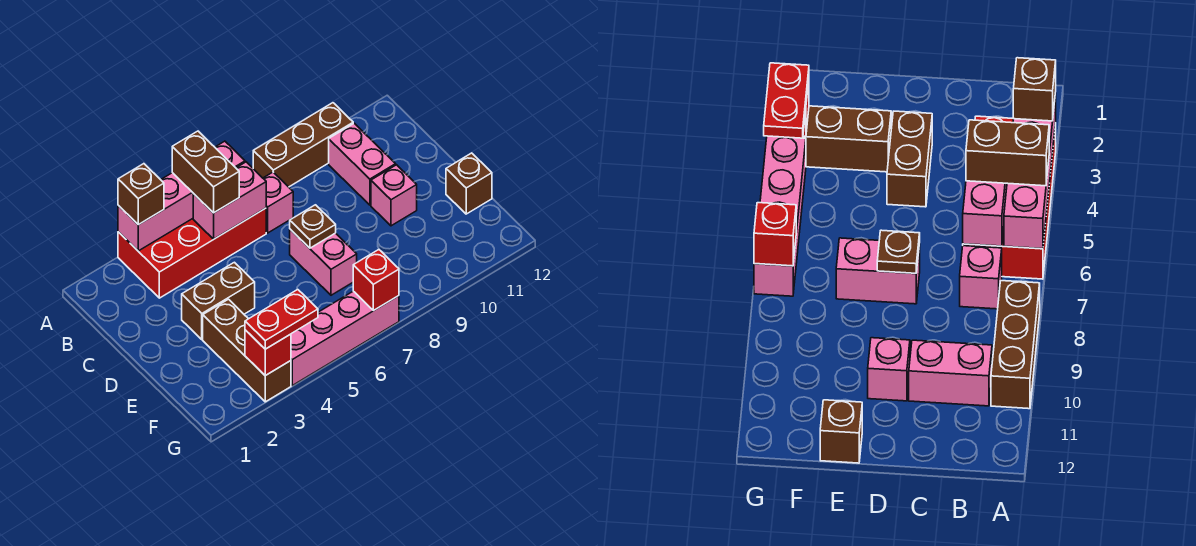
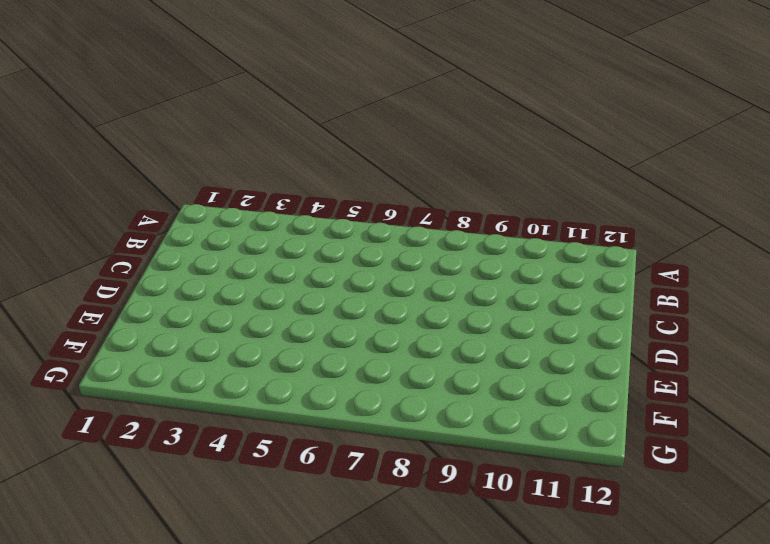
none -> red brick A3:B6 level 1
none -> brown brick A8:A10 level 1
none -> pink brick B7 level 1

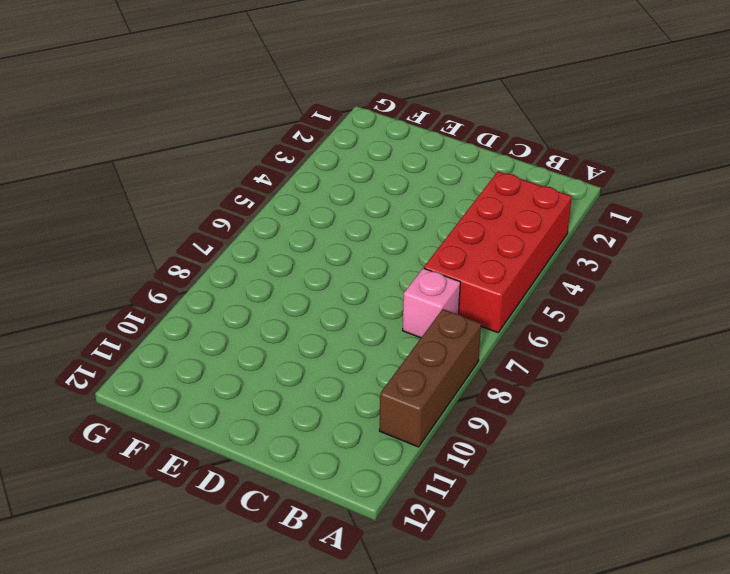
none -> pink brick B10:C10 level 1
none -> brown brick D3:D4 level 1
none -> pink brick D7:E7 level 1

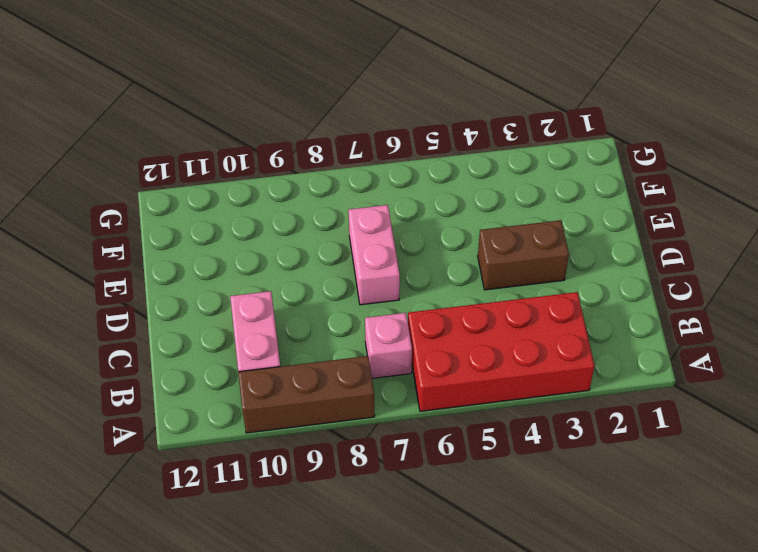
none -> pink brick D10 level 1
none -> brown brick E3:G3 level 1
none -> brown brick E12 level 1

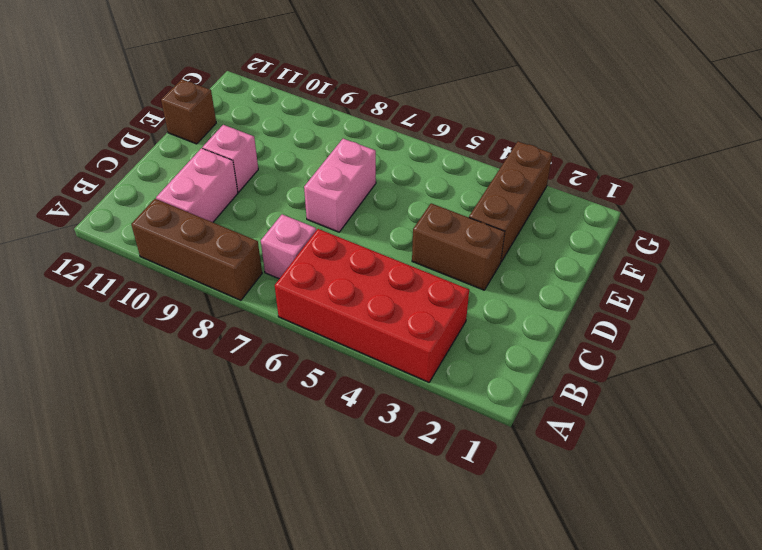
none -> pink brick G4:G7 level 1
none -> pink brick A3:A6 level 2
none -> pink brick B5:B6 level 2

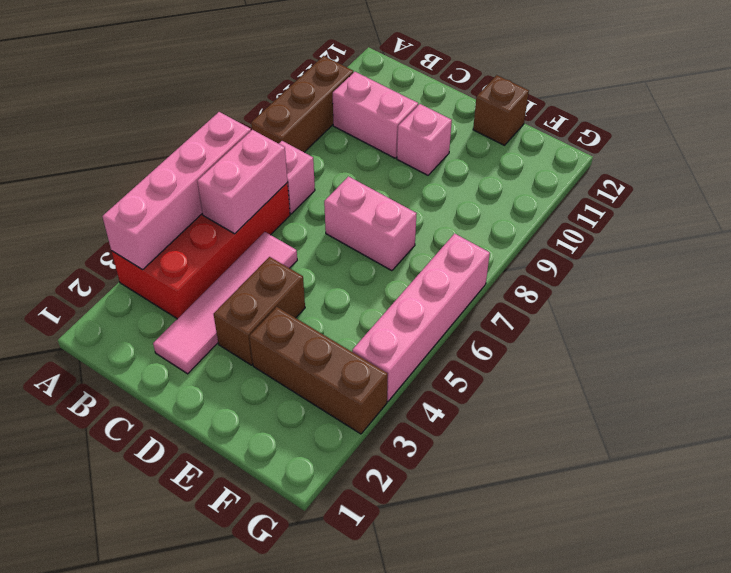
pink tile C2:C5 level 1 -> none
none -> brown plate D7 level 2
none -> red brick G3 level 2
none -> red brick G7 level 2

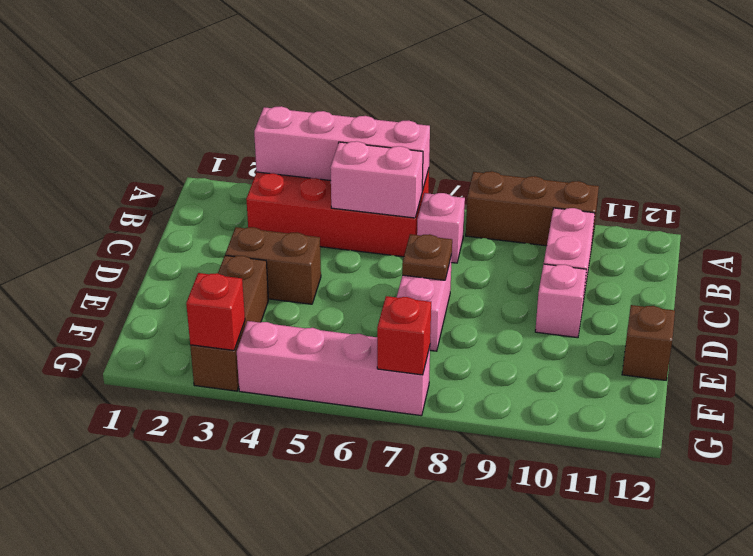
none -> brown brick A3 level 3
none -> brown brick A5:B5 level 3
none -> red plate G3:G4 level 3

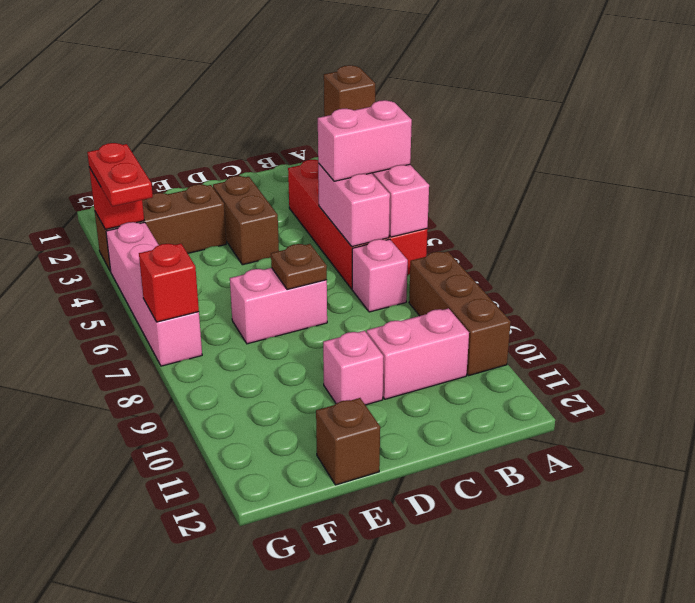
pink brick A5:B5 level 3 -> brown brick A5:B5 level 3

